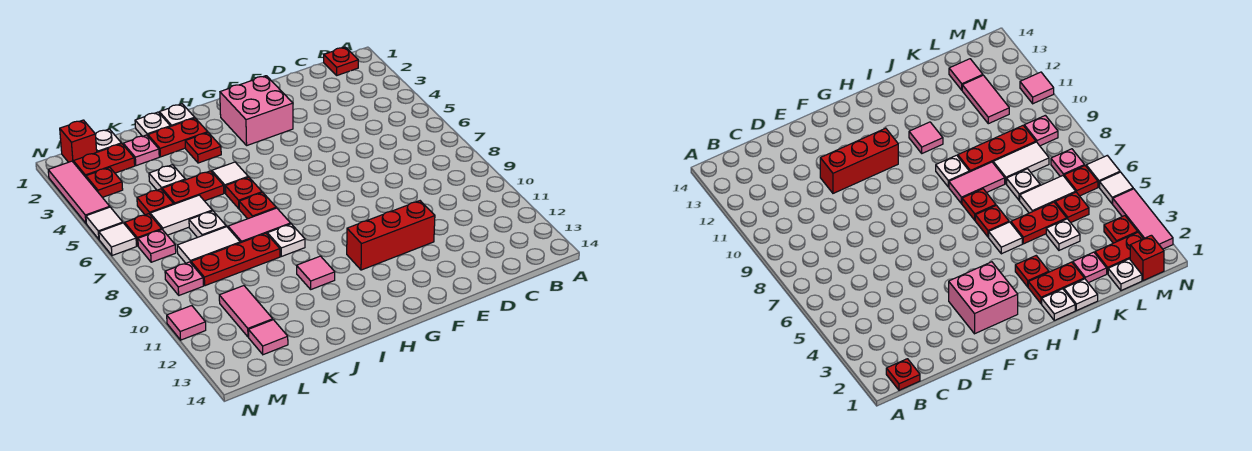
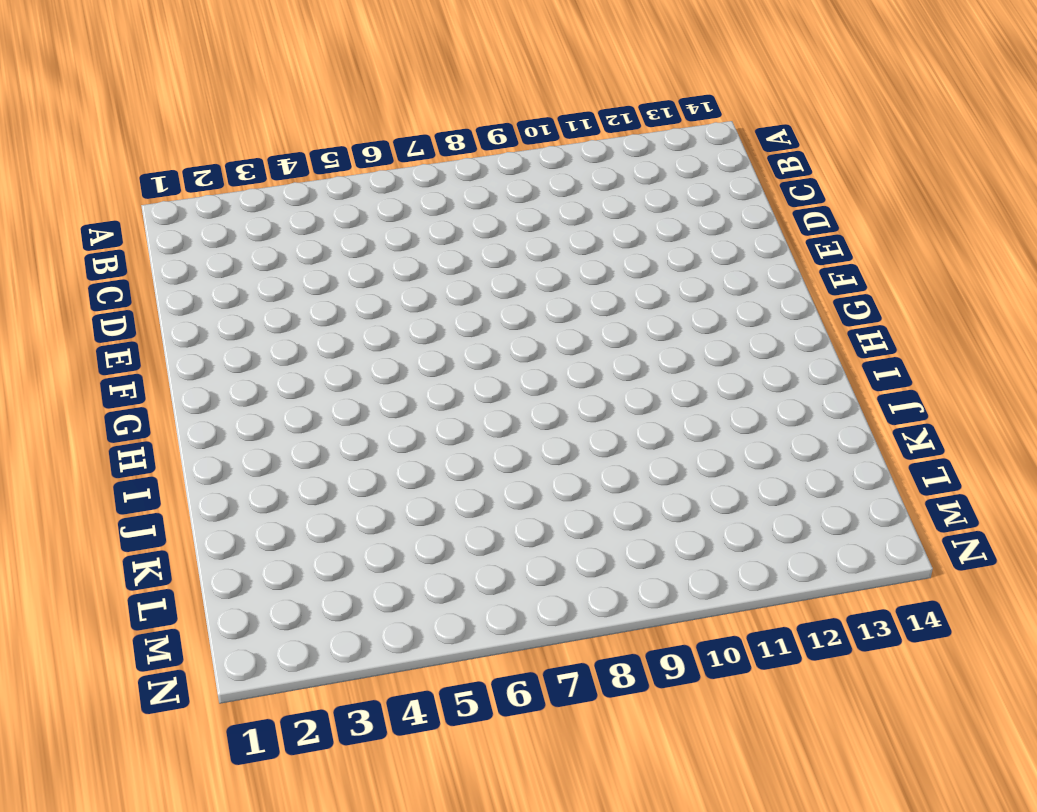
none -> red plate B1 level 1
none -> red brick E11:G11 level 1
none -> pink brick F2:G3 level 1
none -> white plate I1 level 1

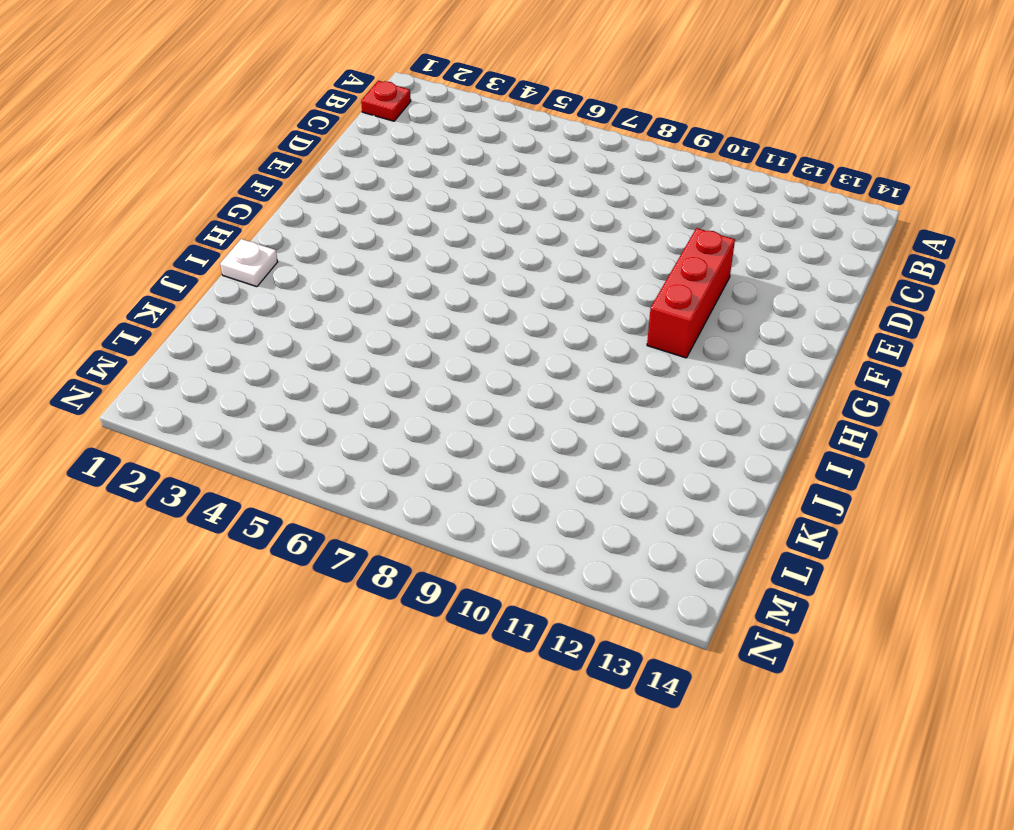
none -> pink brick F2:G3 level 1
none -> red plate I2:J2 level 1
none -> red plate I3 level 1
none -> white tile I5 level 1

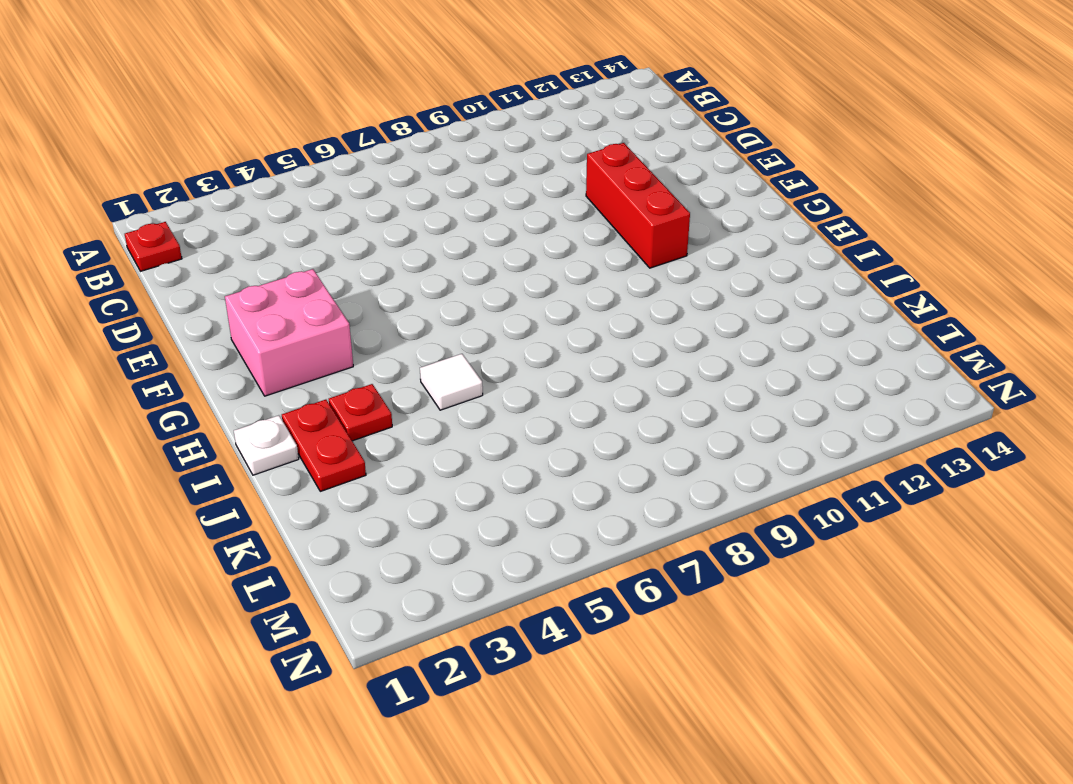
none -> red plate I6 level 1
none -> red plate I7 level 1
none -> pink tile I8:J8 level 1
none -> white plate I9 level 1

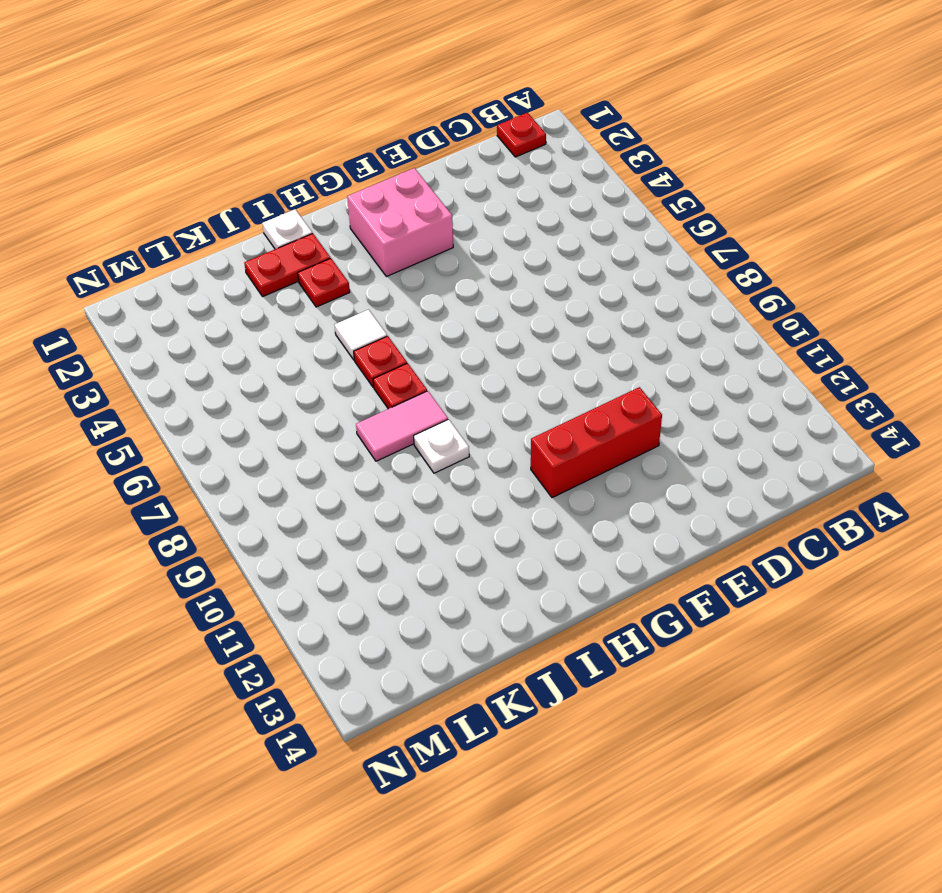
none -> pink tile I11 level 1
none -> white plate J1 level 1
none -> red plate J5:K5 level 1
none -> red plate J9:L9 level 1

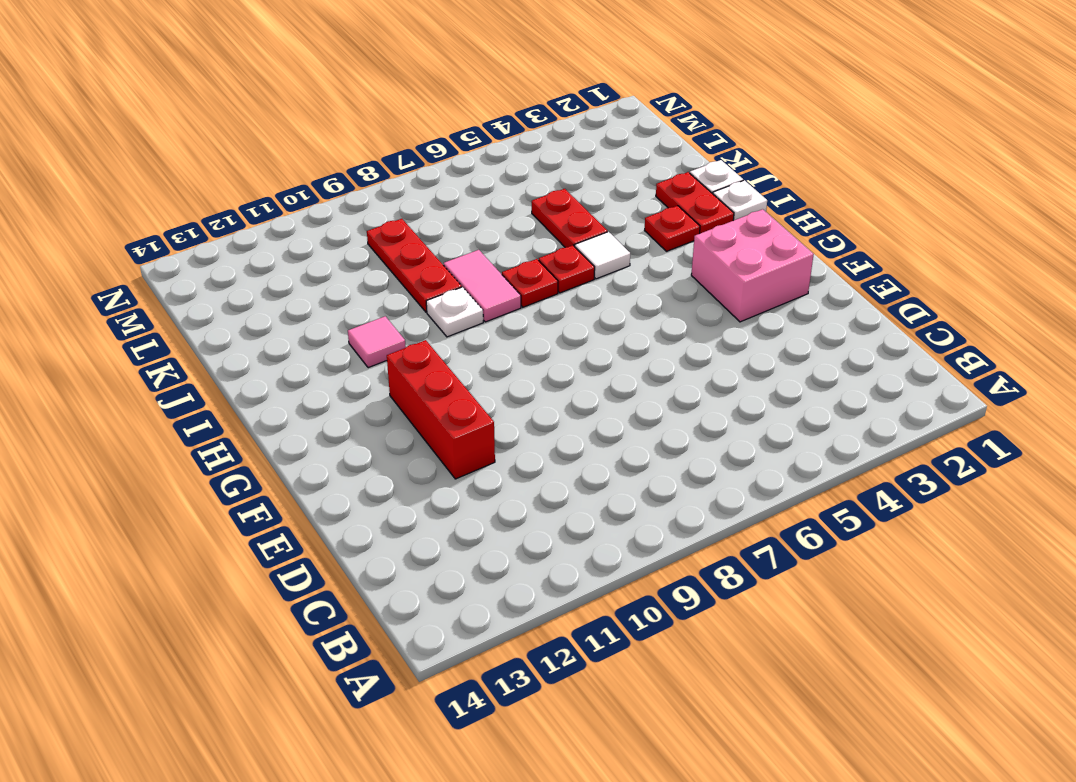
none -> red plate B1 level 1
none -> pink plate K2 level 1
none -> white plate K4 level 1
none -> white tile K6:L6 level 1

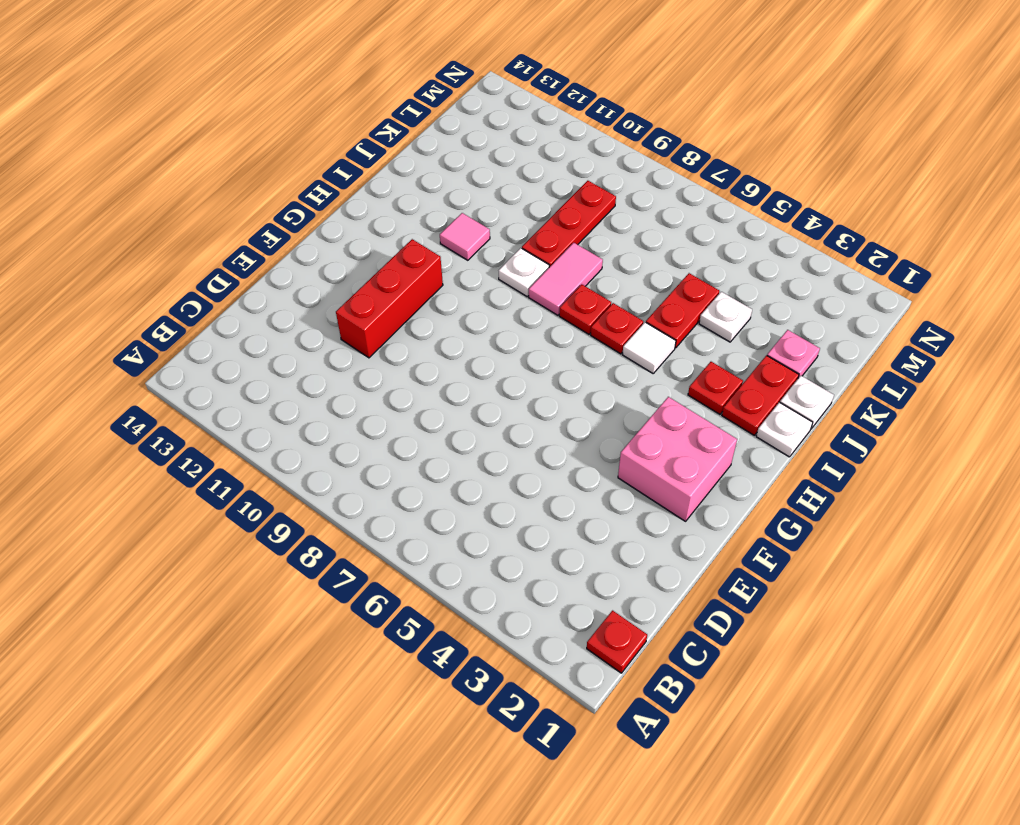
none -> white tile K6:L6 level 1
none -> white plate K7 level 1
none -> white tile K8:L8 level 1
none -> white plate L1 level 1

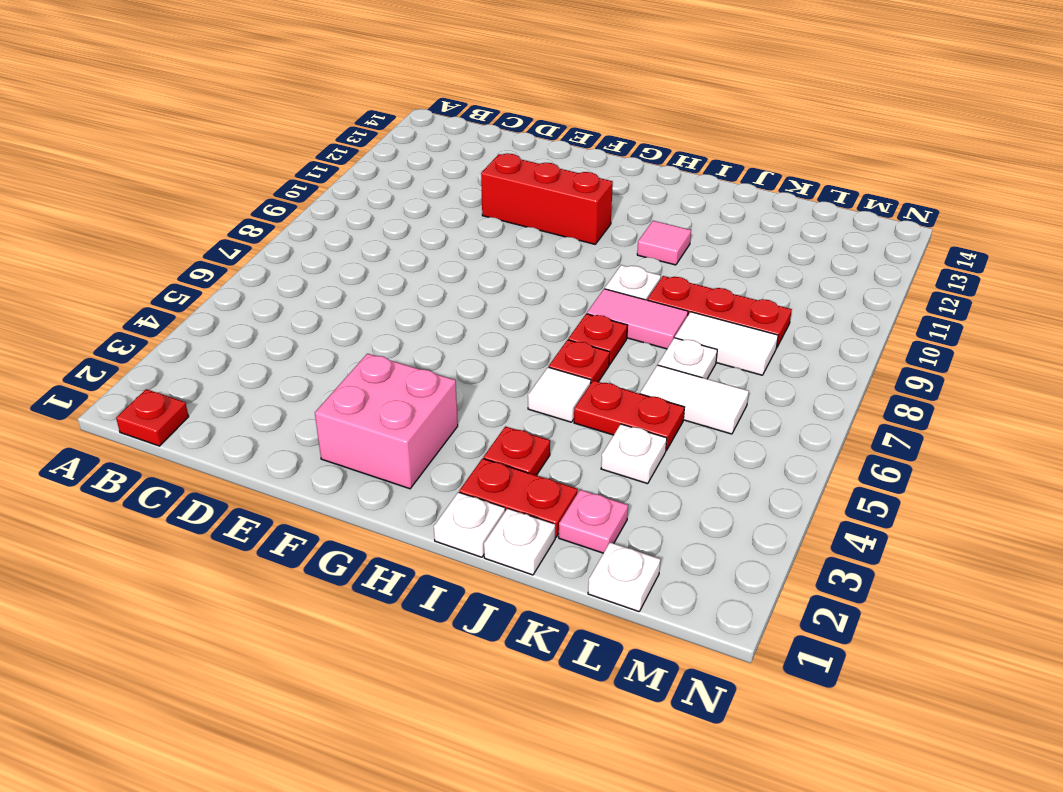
none -> red plate L2:M2 level 1
none -> red plate L5 level 1
none -> pink tile L11:L12 level 1
none -> pink tile L13 level 1

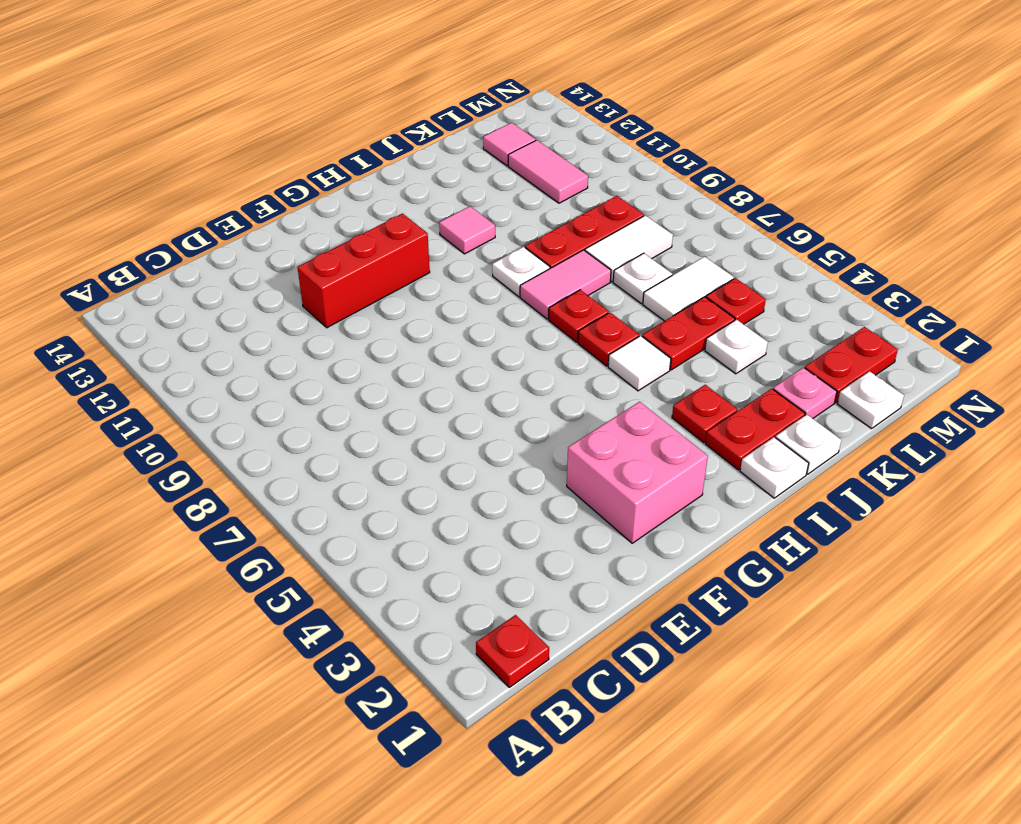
none -> red brick M1 level 1
none -> red plate M3 level 1
none -> red plate M6 level 1
none -> pink plate M7 level 1

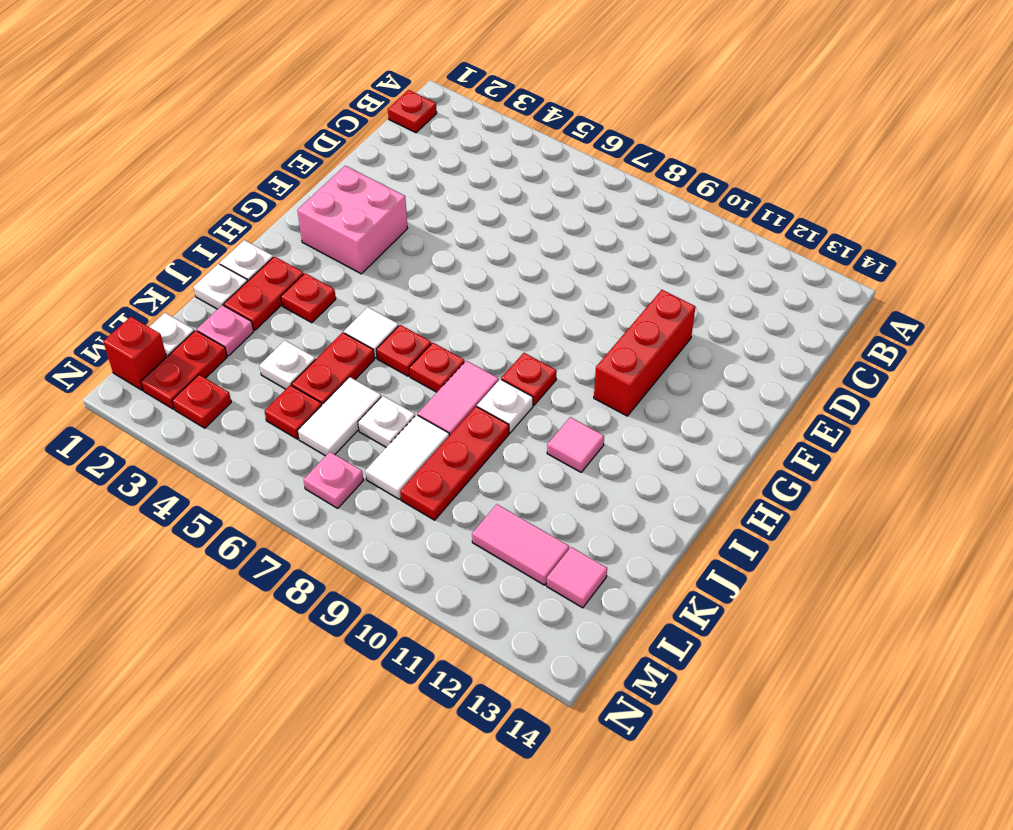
red plate H9 level 1 -> red plate M6 level 1
none -> pink plate M9 level 1
none -> pink tile N2:N4 level 1
none -> white tile N5 level 1
none -> white tile N6 level 1

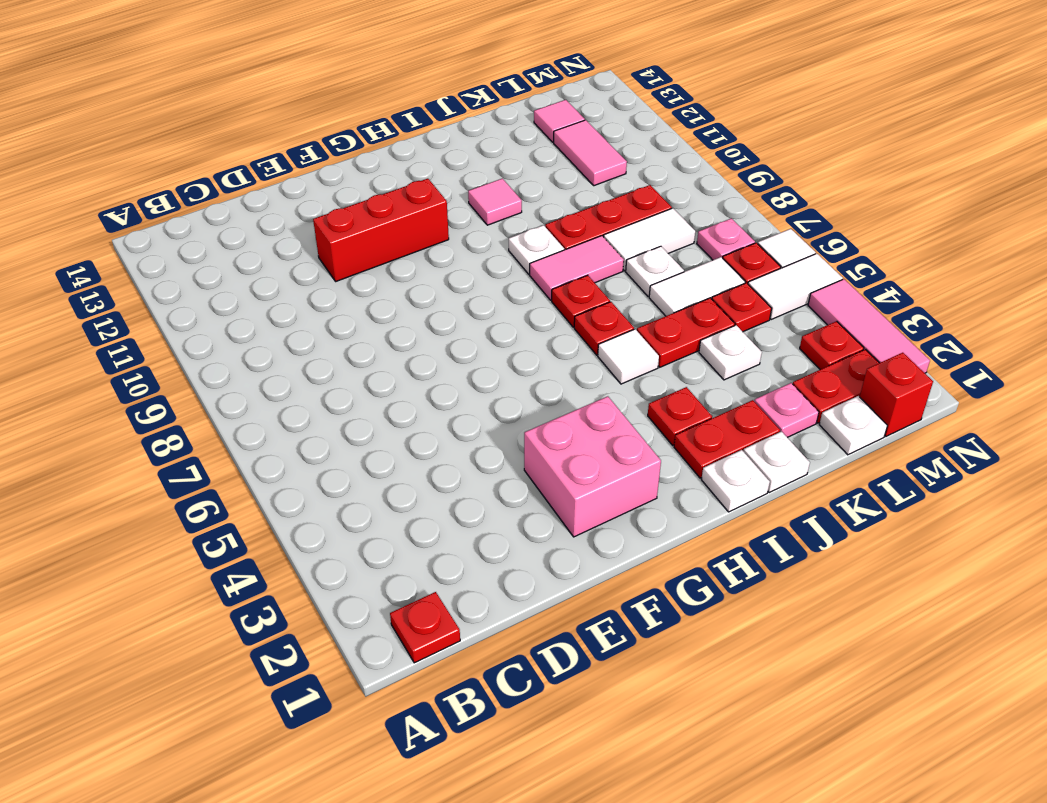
white tile M5:N5 level 1 -> white tile N5 level 1
none -> pink plate M9 level 1
none -> pink tile N11 level 1

